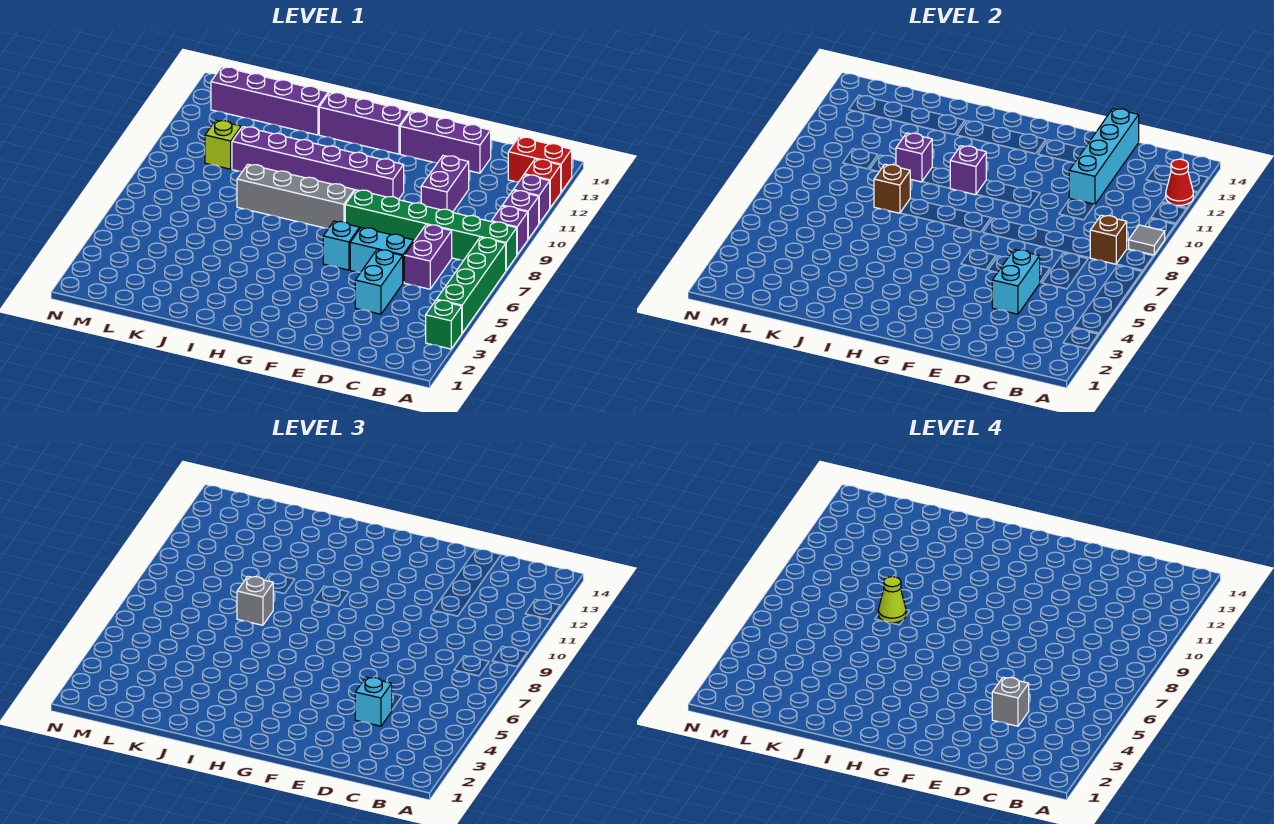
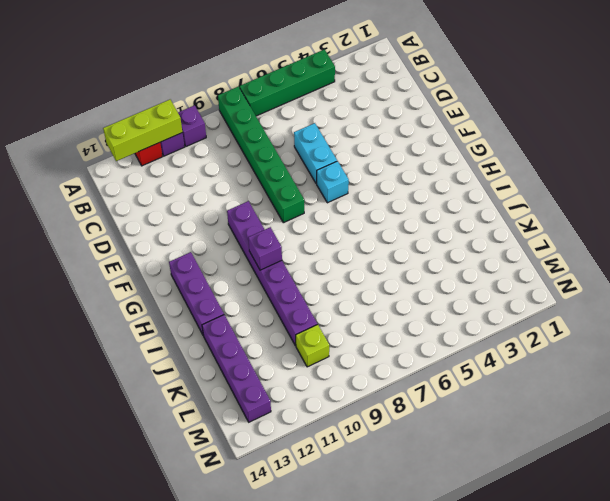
lime brick A11:A13 level 2 -> red cone A12 level 2
none -> green brick A3 level 1
none -> purple brick A9 level 1
none -> red brick A13:B13 level 1
none -> purple brick C6:C7 level 1

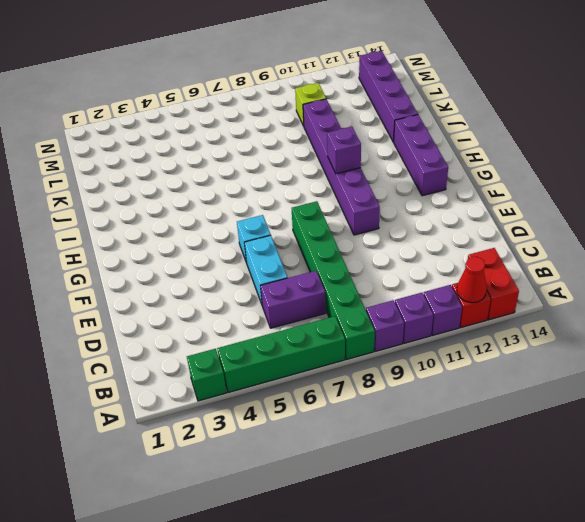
none -> cyan brick D4:D5 level 1
none -> purple brick D10:D11 level 1
none -> purple brick D13:F13 level 1
none -> grey brick G8:J8 level 1

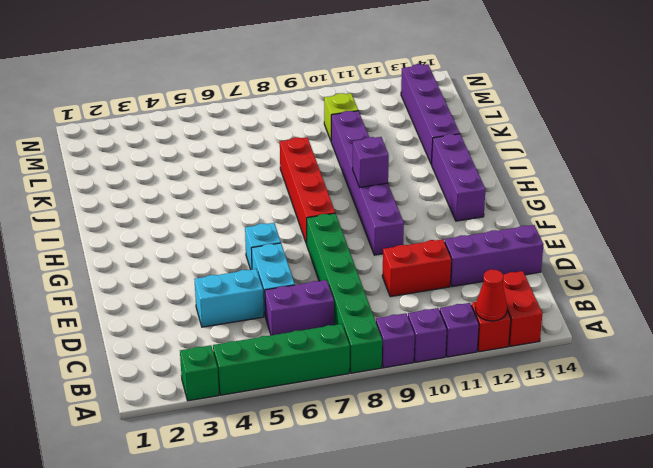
red brick D10:D11 level 1 -> purple brick D10:D11 level 1
purple brick D12:D14 level 1 -> purple brick D13:F13 level 1
red brick G8:J8 level 1 -> grey brick G8:J8 level 1
none -> grey tile A9 level 2
none -> brown brick B8 level 2
none -> cyan brick D4:D5 level 2
none -> cyan brick D11:D14 level 2

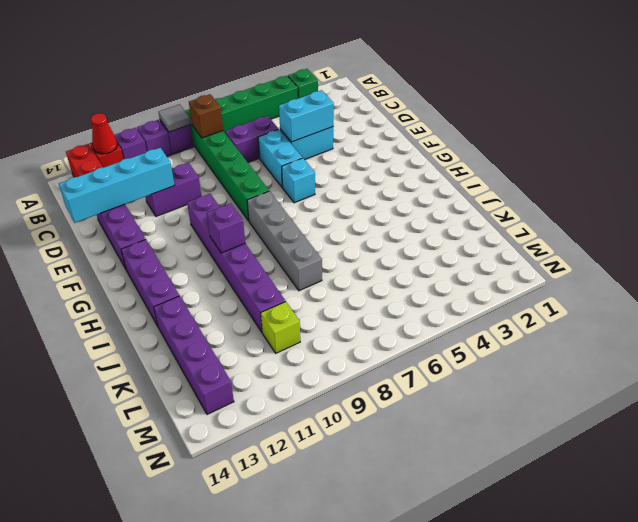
none -> brown brick J8 level 2
none -> purple brick J10 level 2
none -> cyan brick D4 level 3
none -> grey brick J8 level 3

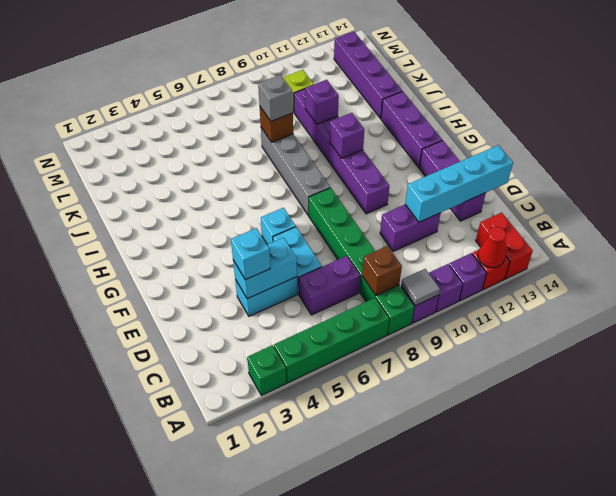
none -> grey brick D4 level 4
none -> lime cone J8 level 4

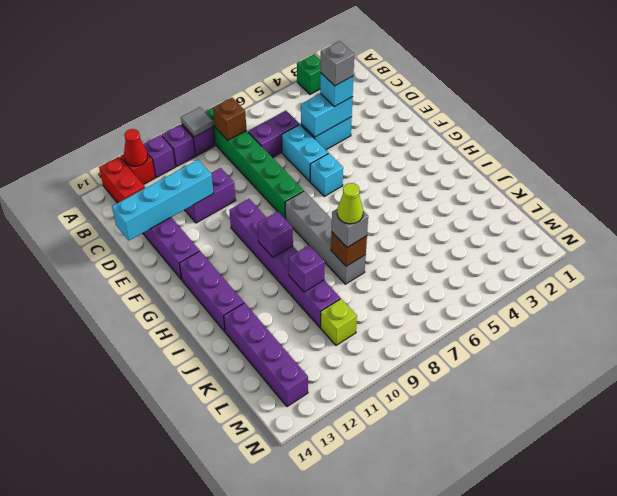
none -> green brick A4:A7 level 1

